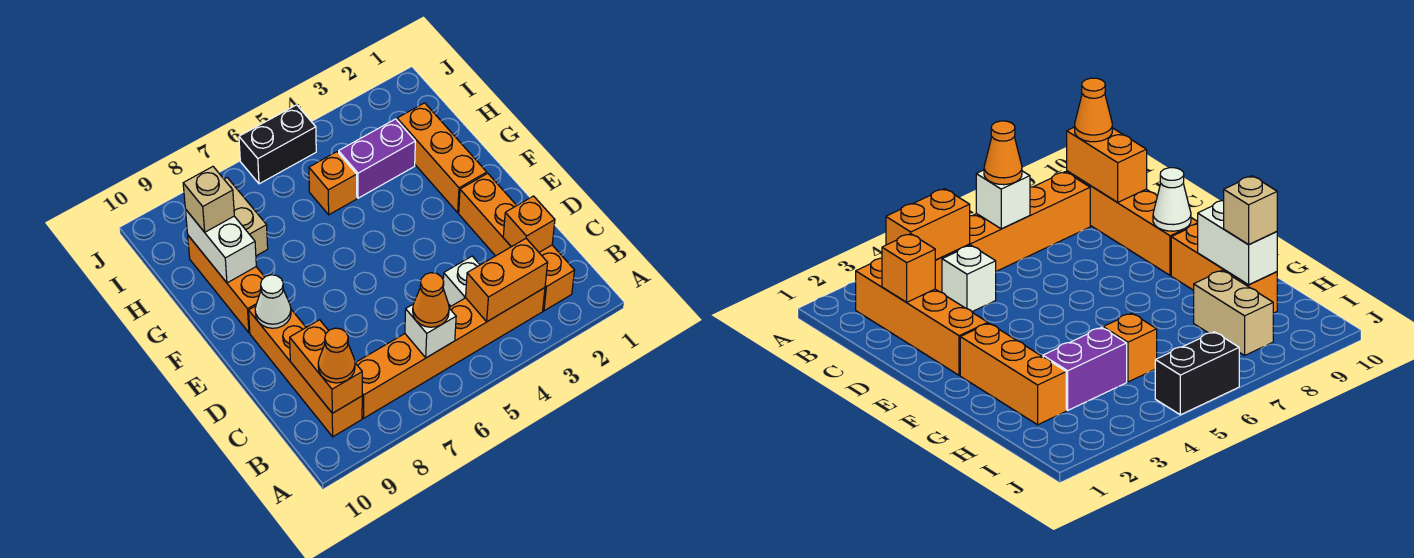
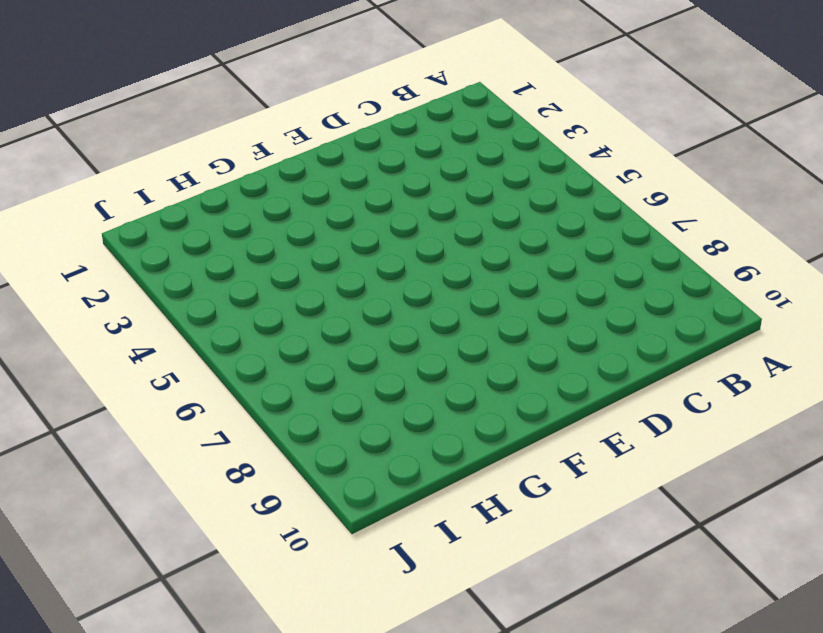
none -> orange brick B2:E2 level 1
none -> orange brick B3:B8 level 1
none -> orange brick B9:E9 level 1

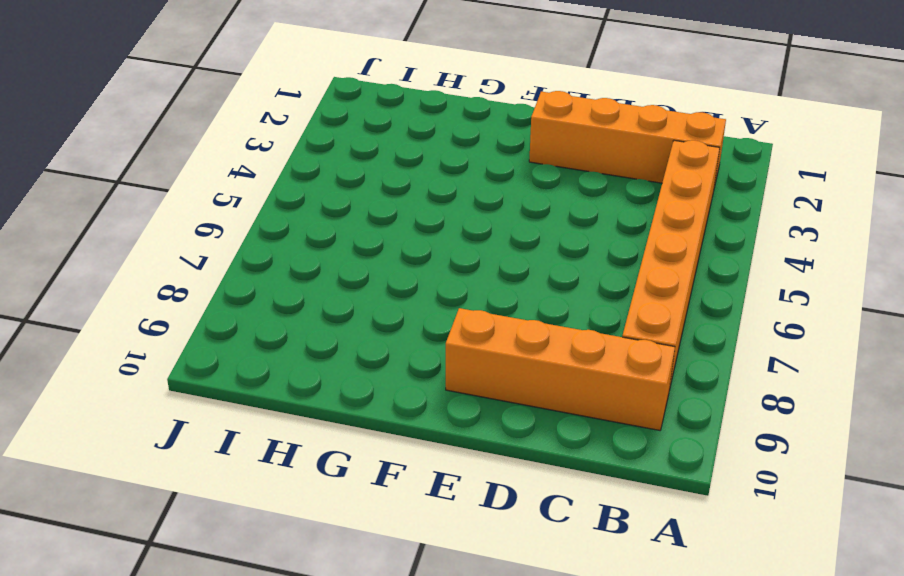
none -> white brick C4 level 1
none -> orange brick F2:H2 level 1
none -> orange brick F9:H9 level 1

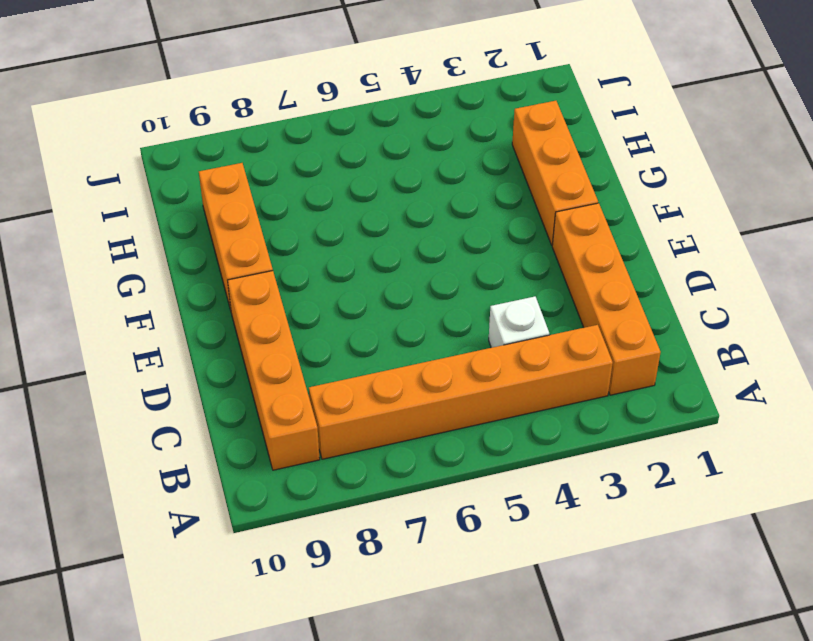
none -> purple brick H3:H4 level 1
none -> orange brick H5 level 1
none -> tan brick H8:I8 level 1

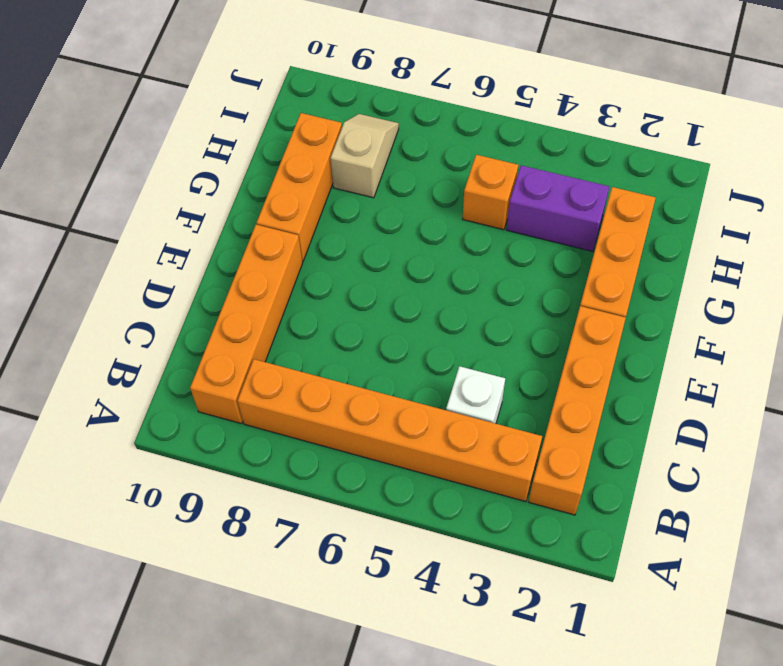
tan slope H8:I8 level 1 top H -> tan brick H8:I8 level 1
none -> black brick J5:J6 level 1
none -> orange brick B3:B4 level 2
none -> white brick B6 level 2

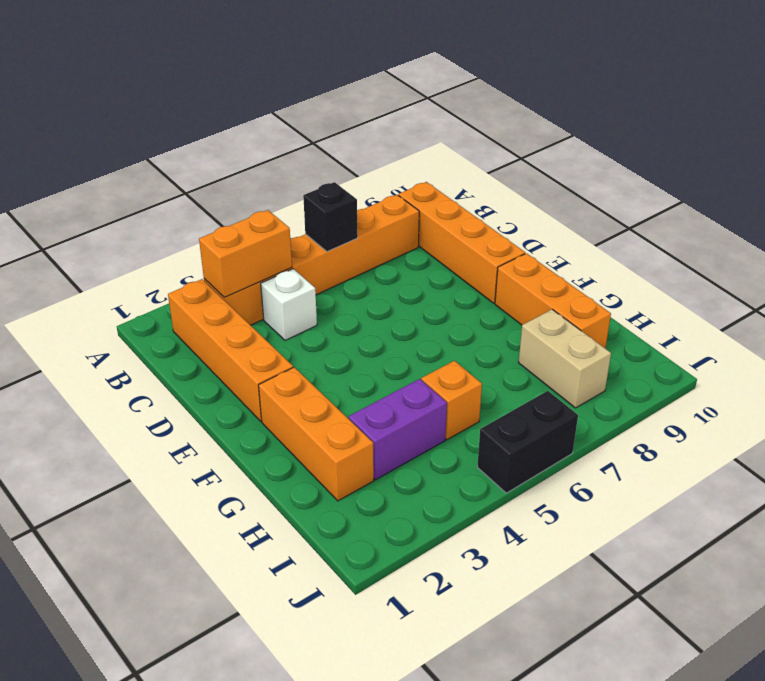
black brick B6 level 2 -> white brick B6 level 2
none -> orange brick B9:C9 level 2
none -> orange brick C2 level 2
none -> white cone E9 level 2

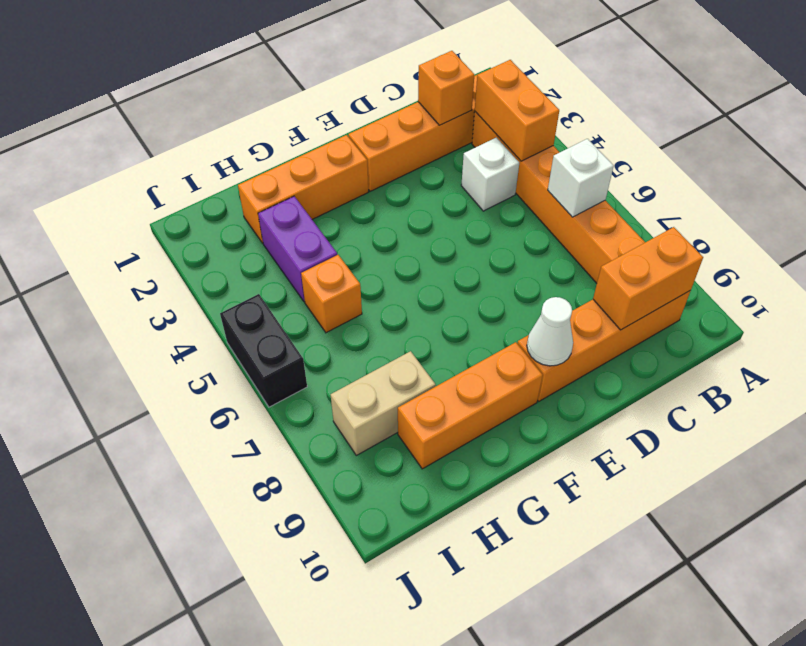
none -> white brick G9:H9 level 2
none -> orange cone B6 level 3
none -> orange cone B9 level 3

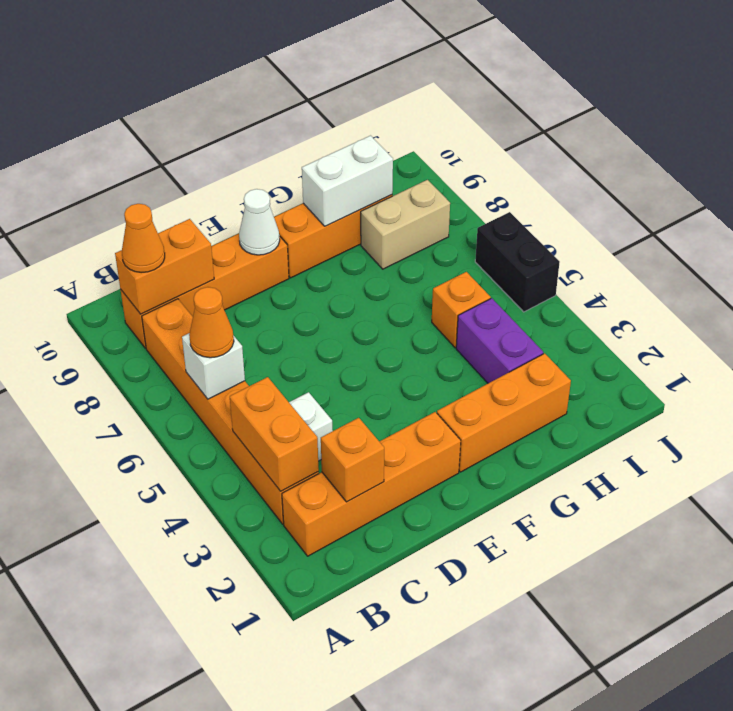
none -> tan brick H9 level 3

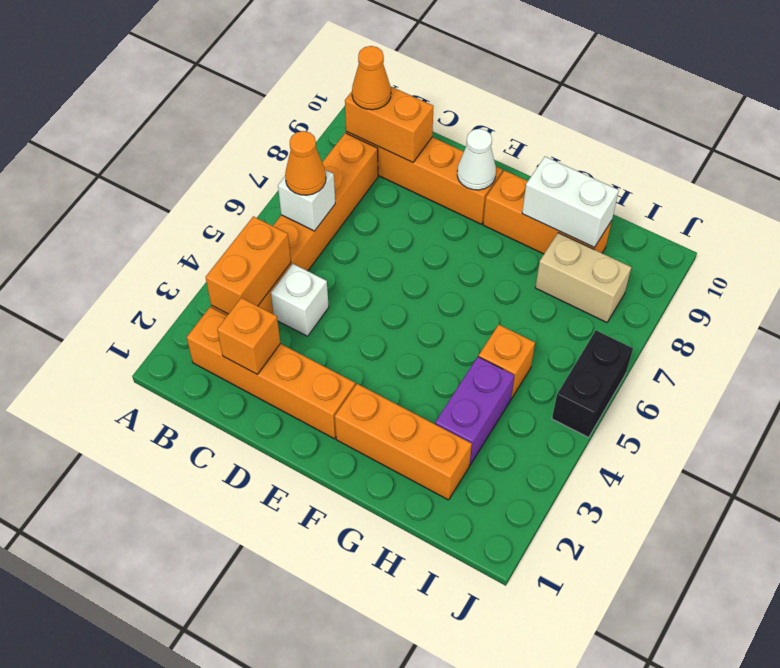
none -> tan brick H9 level 3

